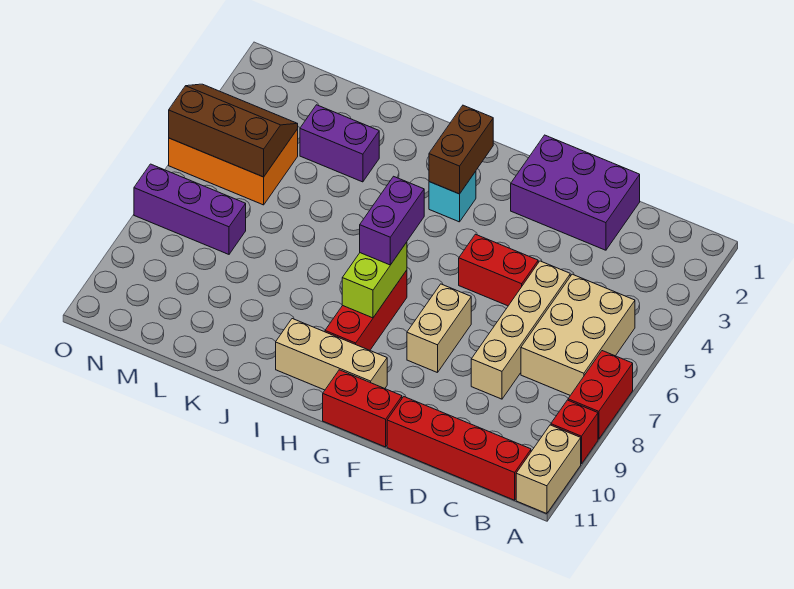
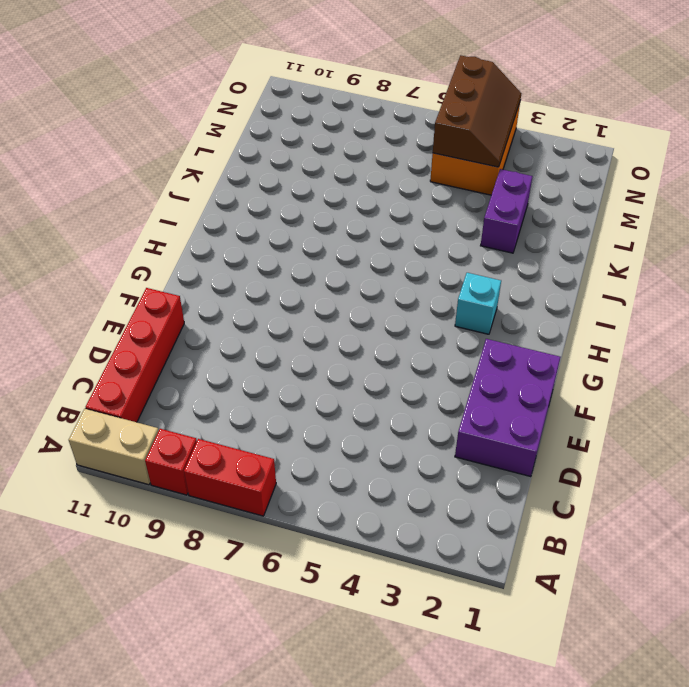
none -> tan brick B5:C7 level 1
none -> tan brick D5:D8 level 1
none -> red brick E5:F5 level 1

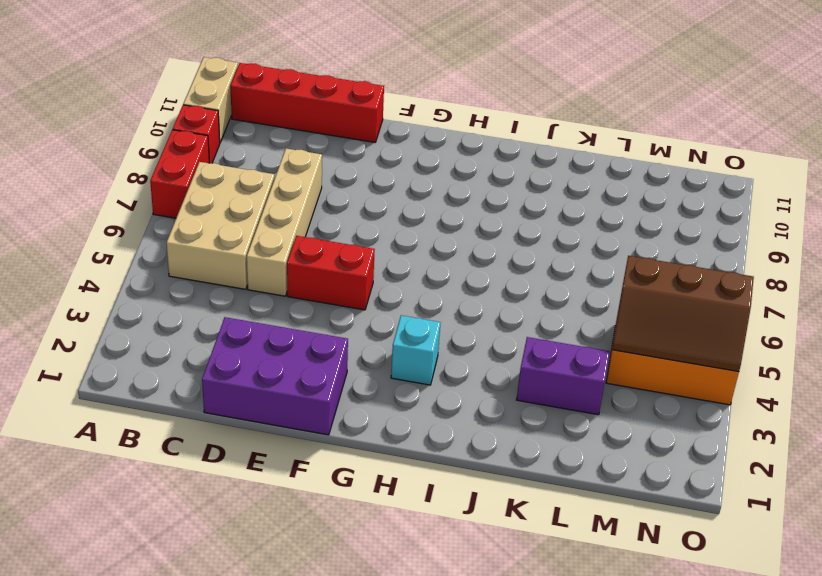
none -> tan brick F7:F8 level 1
none -> red brick F11:G11 level 1
none -> tan brick G10:I10 level 1

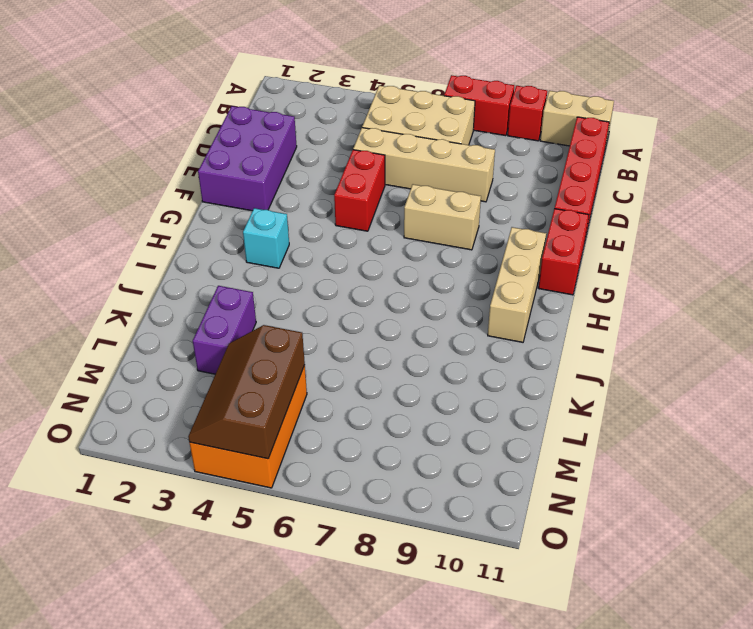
none -> red brick H7:H9 level 1
none -> purple brick M7:O7 level 1
none -> brown brick H2:H3 level 2

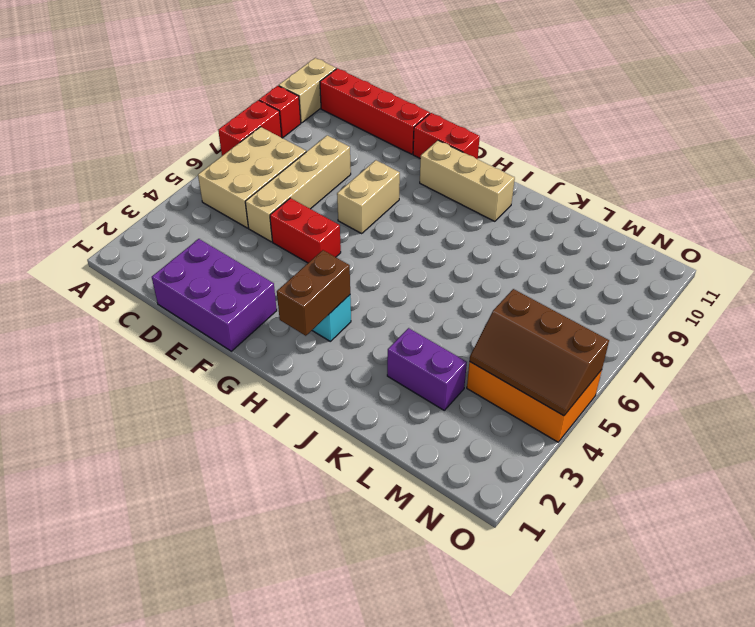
none -> red brick H7:H9 level 1
none -> purple brick M7:O7 level 1
none -> lime brick H7:H8 level 2

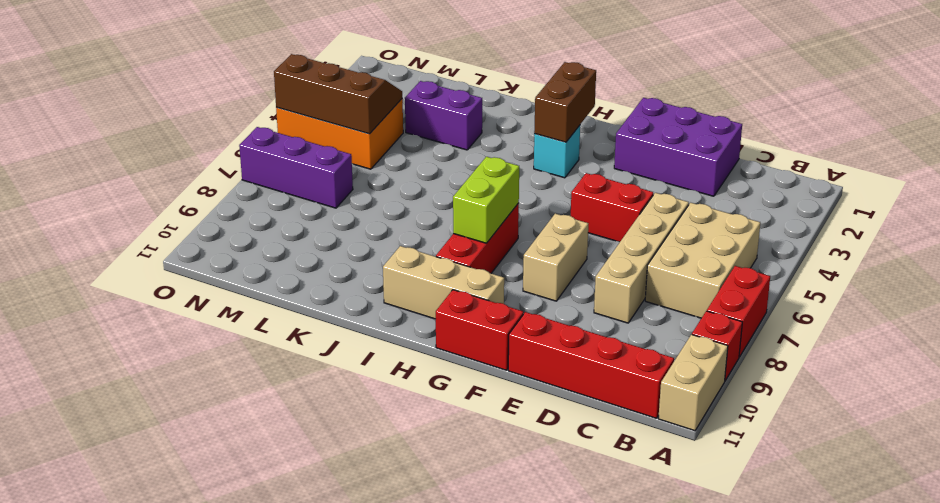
none -> purple brick H6:H7 level 3

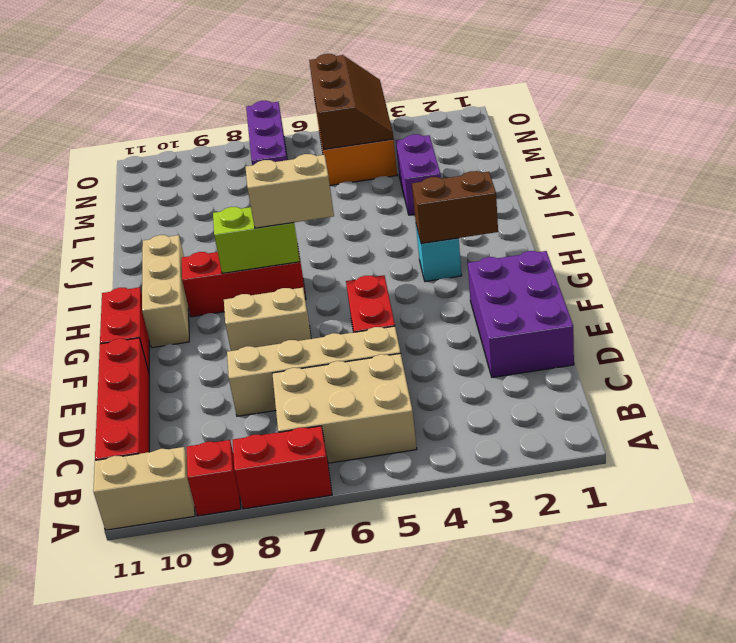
tan brick H6:H7 level 3 -> purple brick H6:H7 level 3

